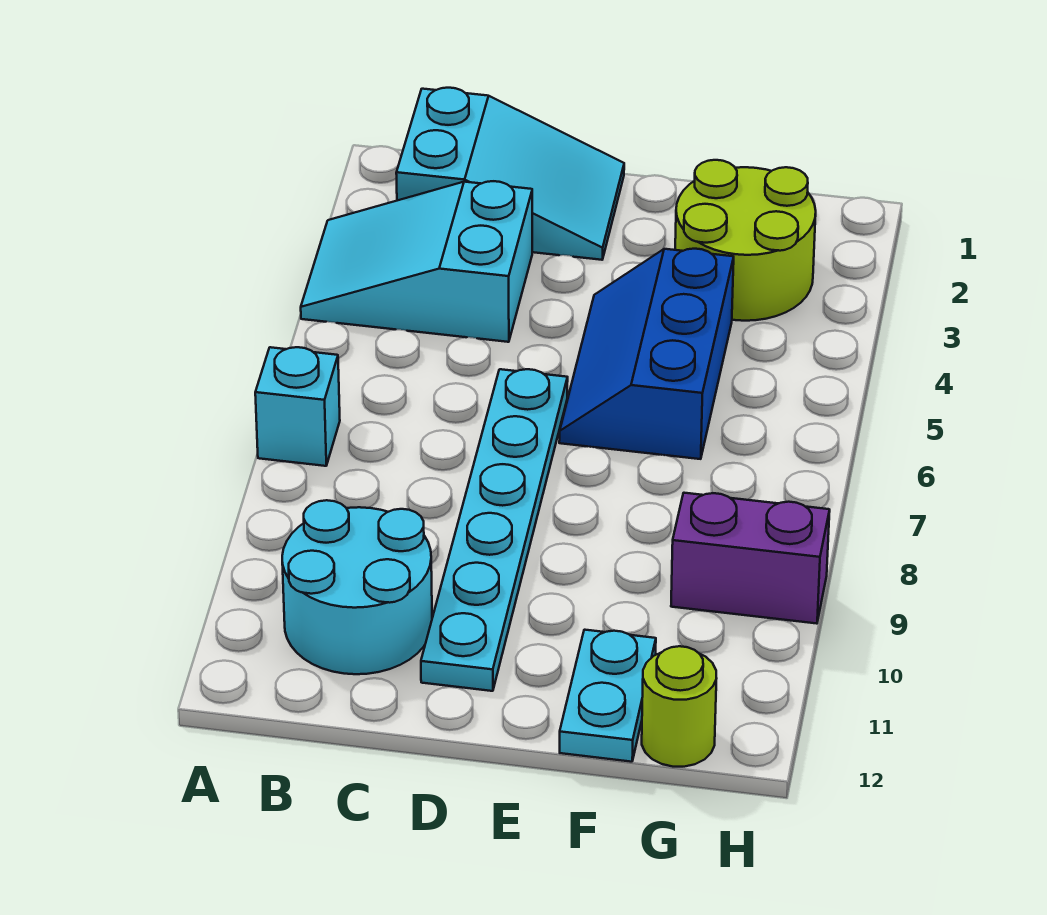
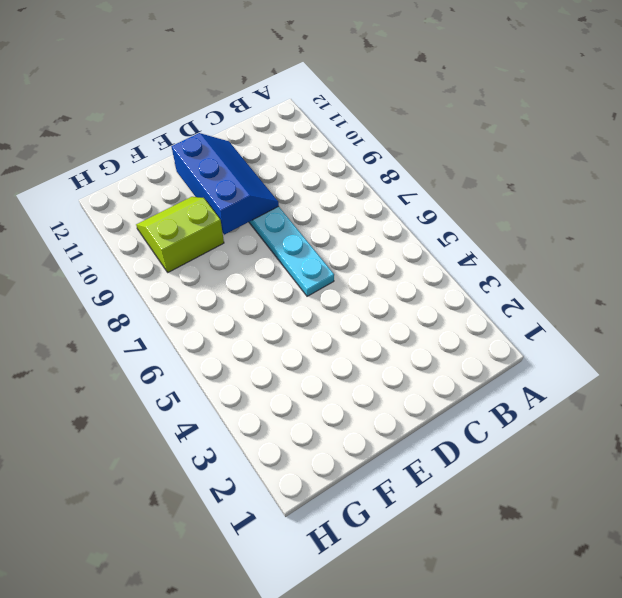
blue slope D9:E11 level 2 top E -> blue slope E4:F6 level 1 top F
lime slope F9:G10 level 1 top 9 -> purple brick G9:H9 level 1
none -> cyan slope A3:C4 level 1 top C
none -> cyan brick A7 level 1

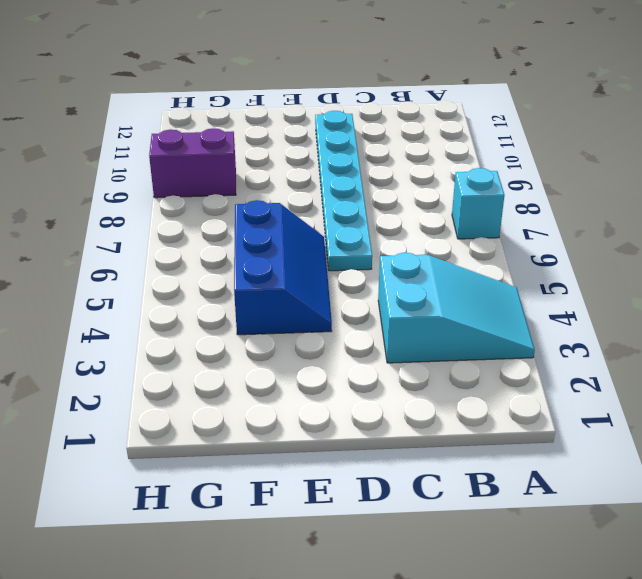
none -> cyan slope B1:D2 level 1 top B
none -> cyan round brick B10:C11 level 1

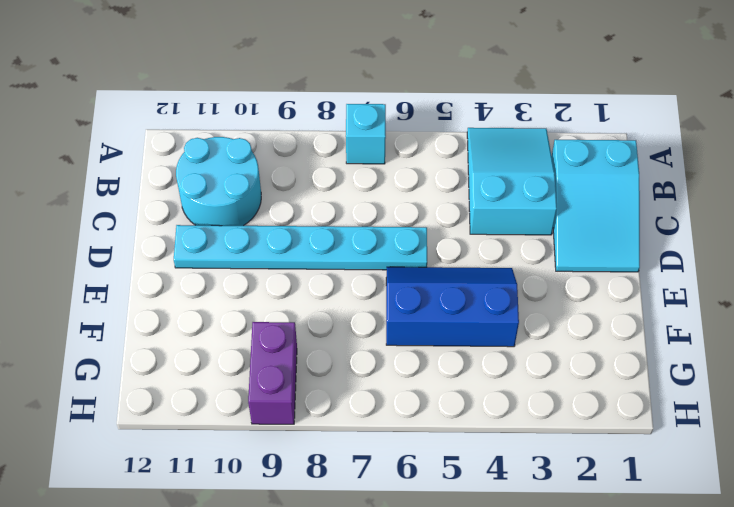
none -> lime round brick F2:G3 level 1
none -> cyan plate F11:F12 level 1

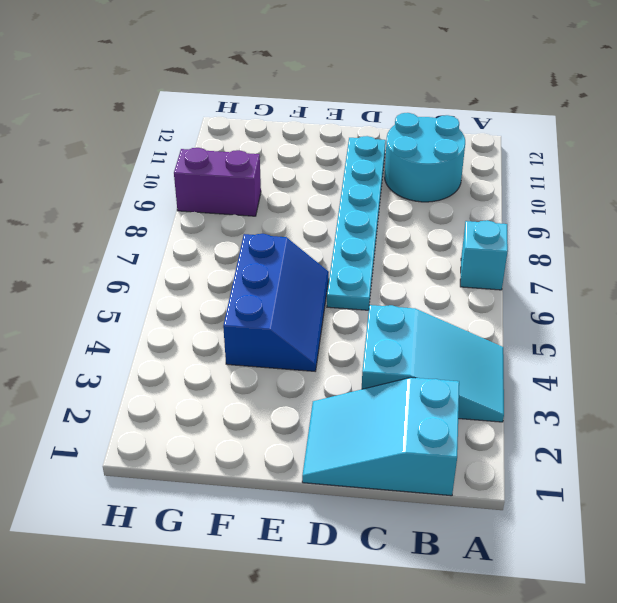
none -> lime round brick F2:G3 level 1
none -> cyan plate F11:F12 level 1

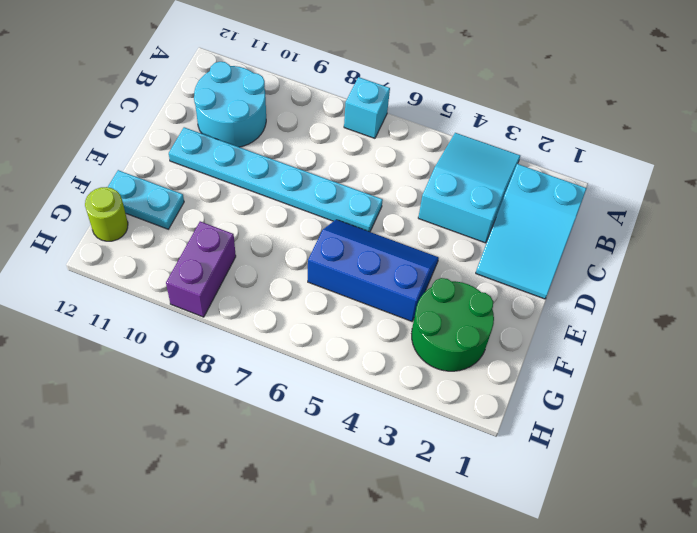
green round brick F2:G3 level 1 -> lime round brick F2:G3 level 1

